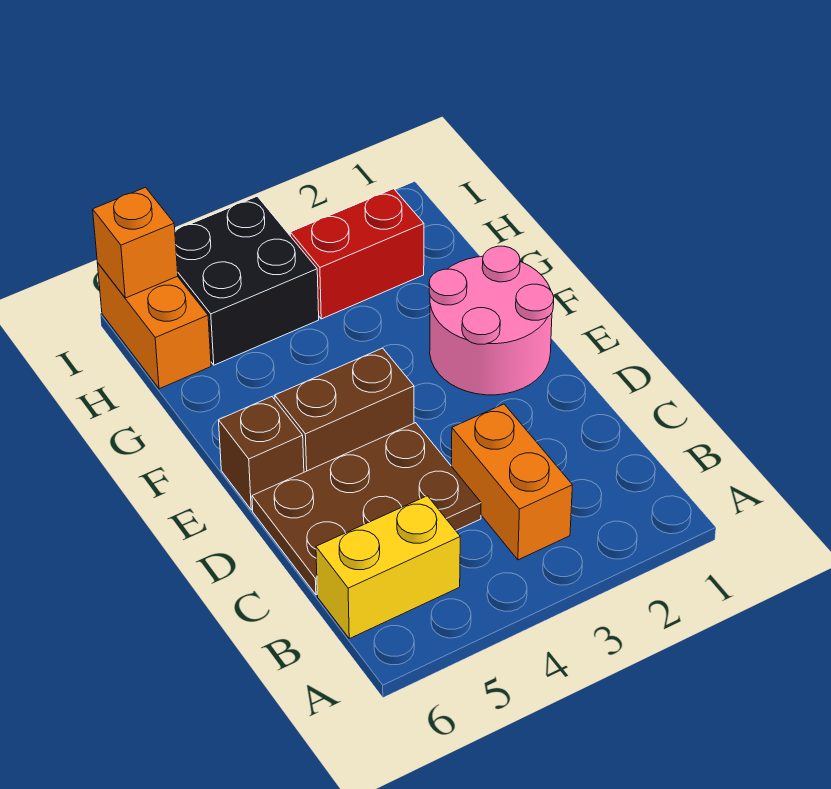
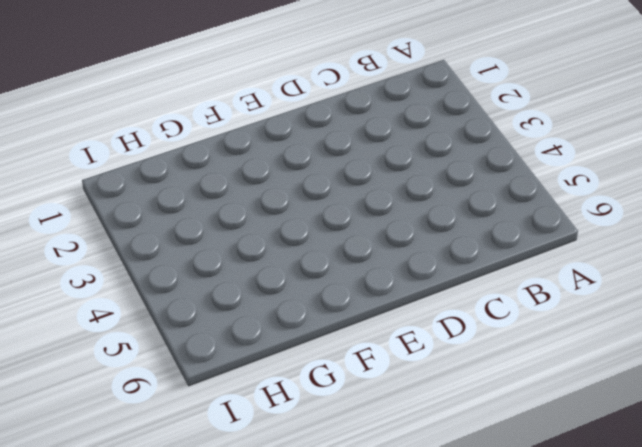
none -> orange brick B3:C3 level 1
none -> yellow brick B5:B6 level 1

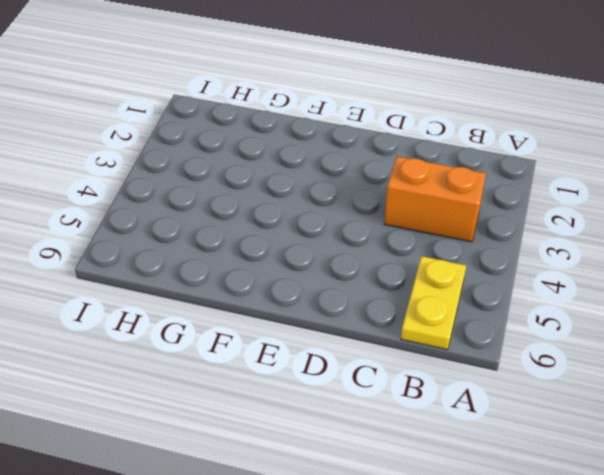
yellow plate B5:B6 level 1 -> yellow brick B5:B6 level 1
none -> brown plate C4:D6 level 1
none -> pink round brick E1:F2 level 1

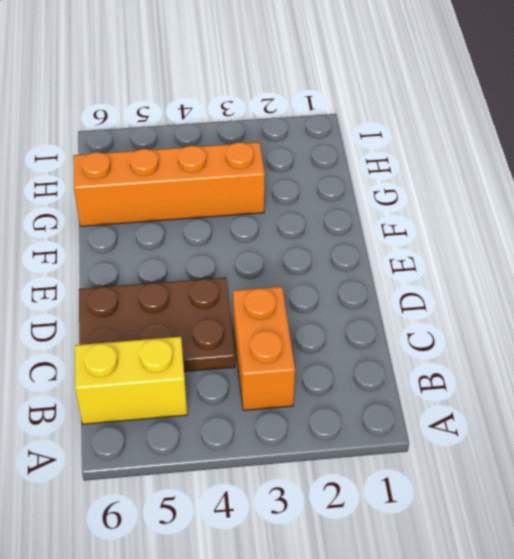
orange brick G3:G6 level 1 -> none
none -> pink round brick E1:F2 level 1
none -> brown brick E4:E5 level 1

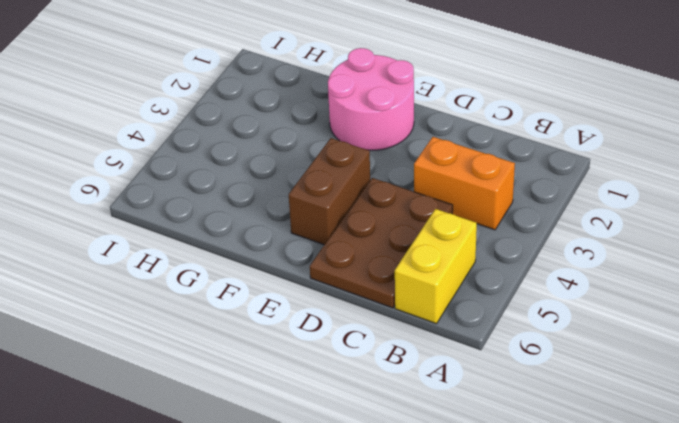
none -> brown brick E6 level 1
none -> red brick H2:H3 level 1

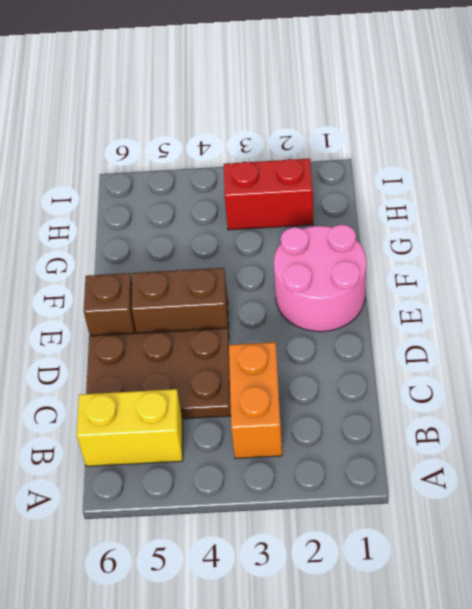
none -> black brick H4:I5 level 1
none -> orange brick H6:I6 level 1

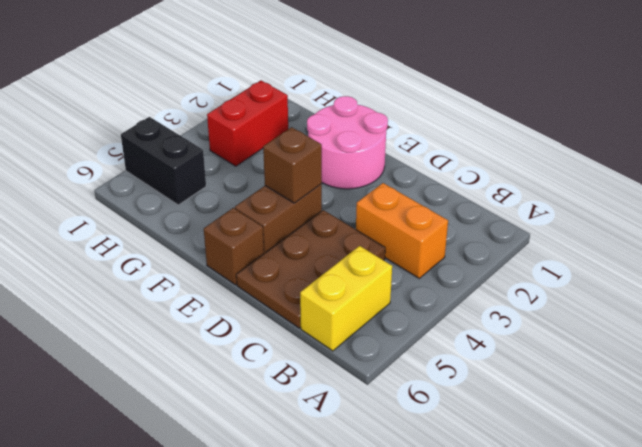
brown brick E4 level 2 -> none
black brick H5:I5 level 1 -> black brick H4:I5 level 1
none -> orange brick H6:I6 level 1
none -> orange brick I6 level 2

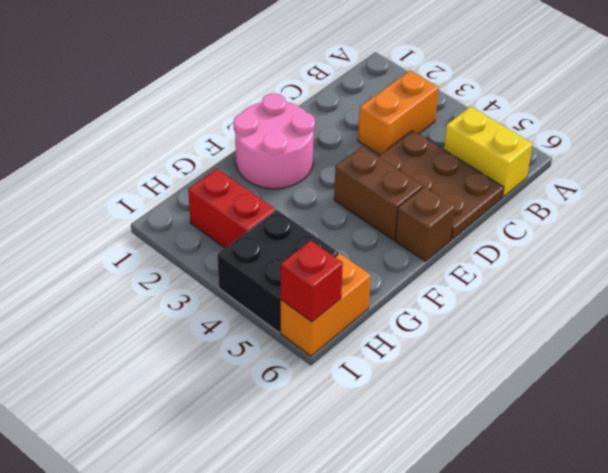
red brick I6 level 2 -> orange brick I6 level 2

